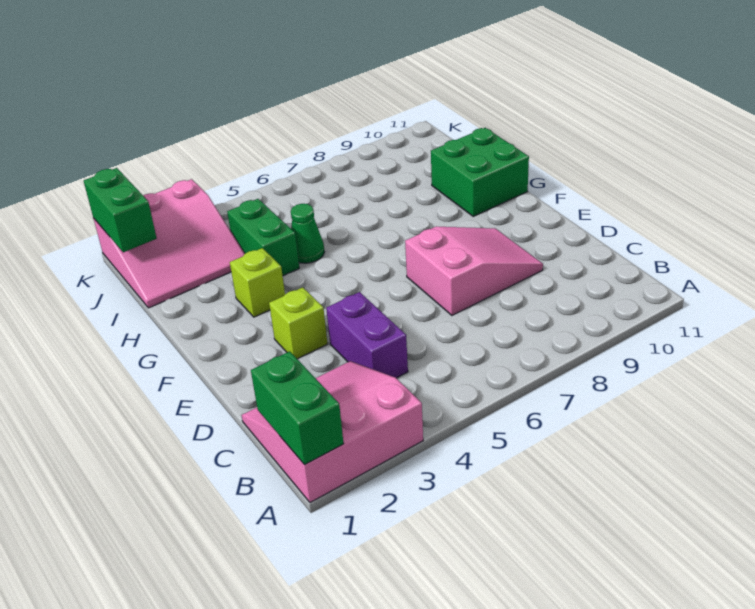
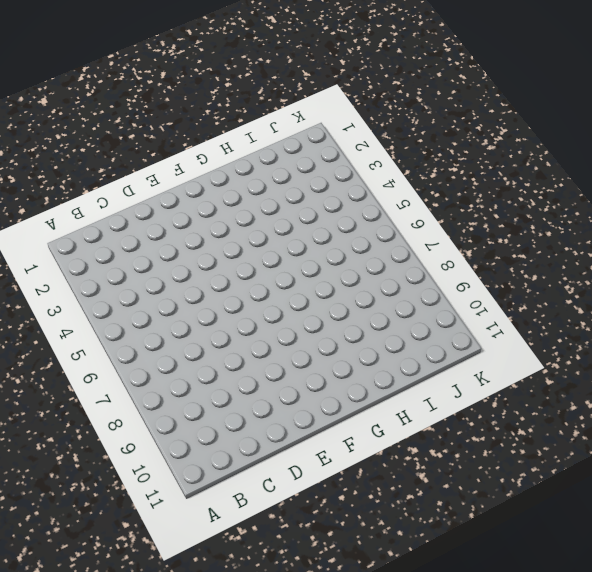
none -> pink slope A1:C3 level 1 top A
none -> purple brick C4:D4 level 1

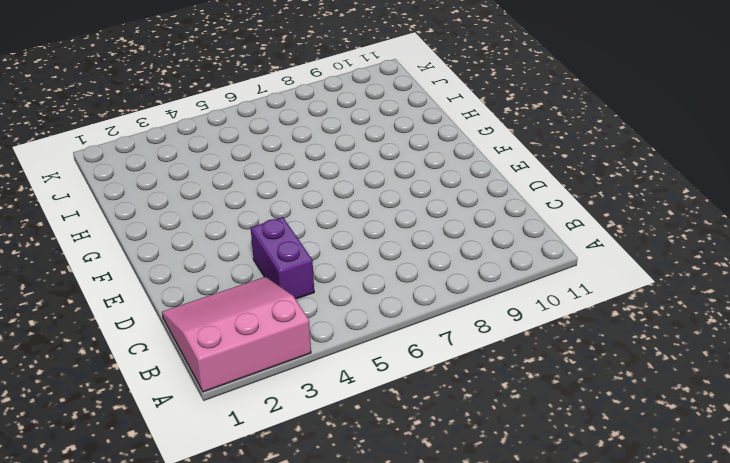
none -> pink slope D7:E9 level 1 top 7
none -> lime brick E3 level 1

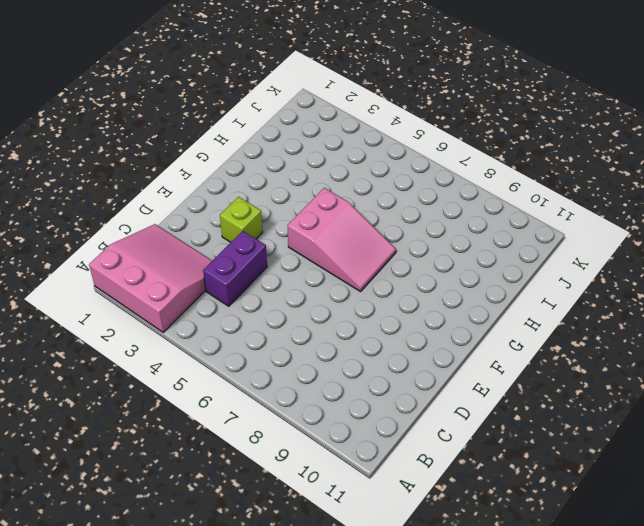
pink slope F5:G7 level 1 top 5 -> pink slope D7:E9 level 1 top 7
none -> lime brick G3 level 1
none -> green brick G10:H11 level 1

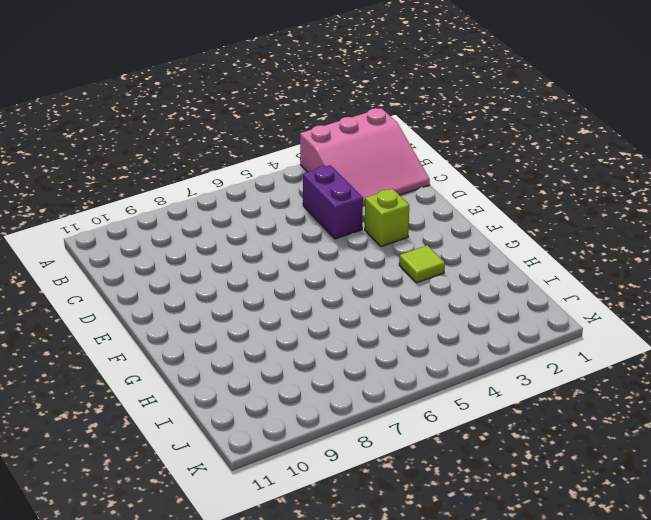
lime tile G3 level 1 -> lime brick G3 level 1
none -> pink slope D7:E9 level 1 top 7
none -> green brick G10:H11 level 1

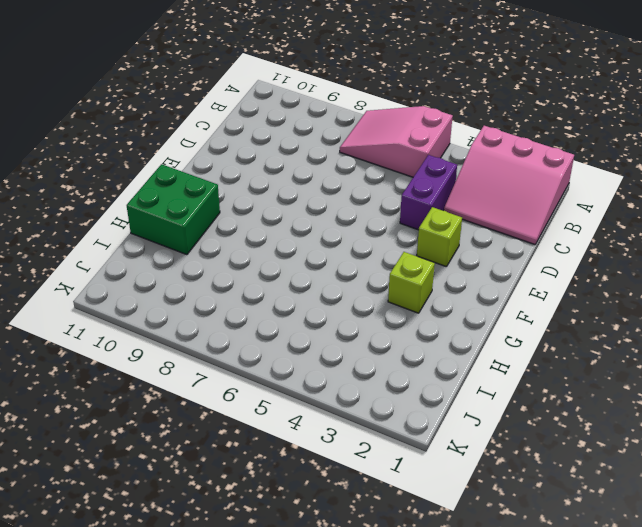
pink slope A5:B7 level 1 top 5 -> pink slope D7:E9 level 1 top 7
none -> green brick H4:I4 level 1
none -> green cone H5 level 1

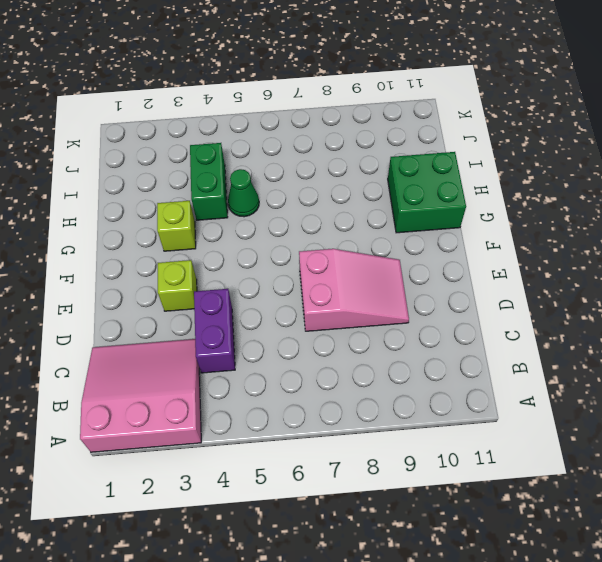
none -> pink slope I1:K3 level 1 top K
none -> green brick A1:B1 level 2

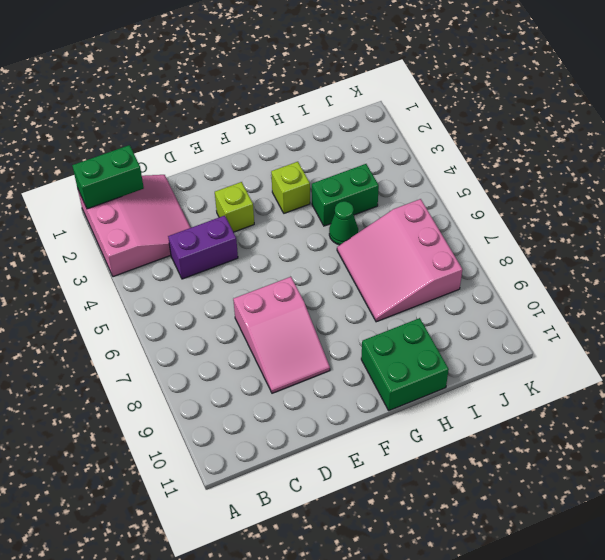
pink slope H6:J8 level 1 top J -> pink slope I1:K3 level 1 top K
none -> green brick J1:K1 level 2

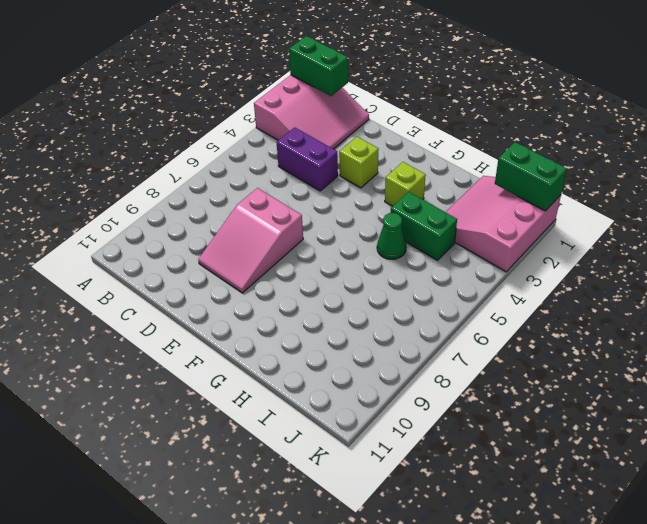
none -> green brick G10:H11 level 1

